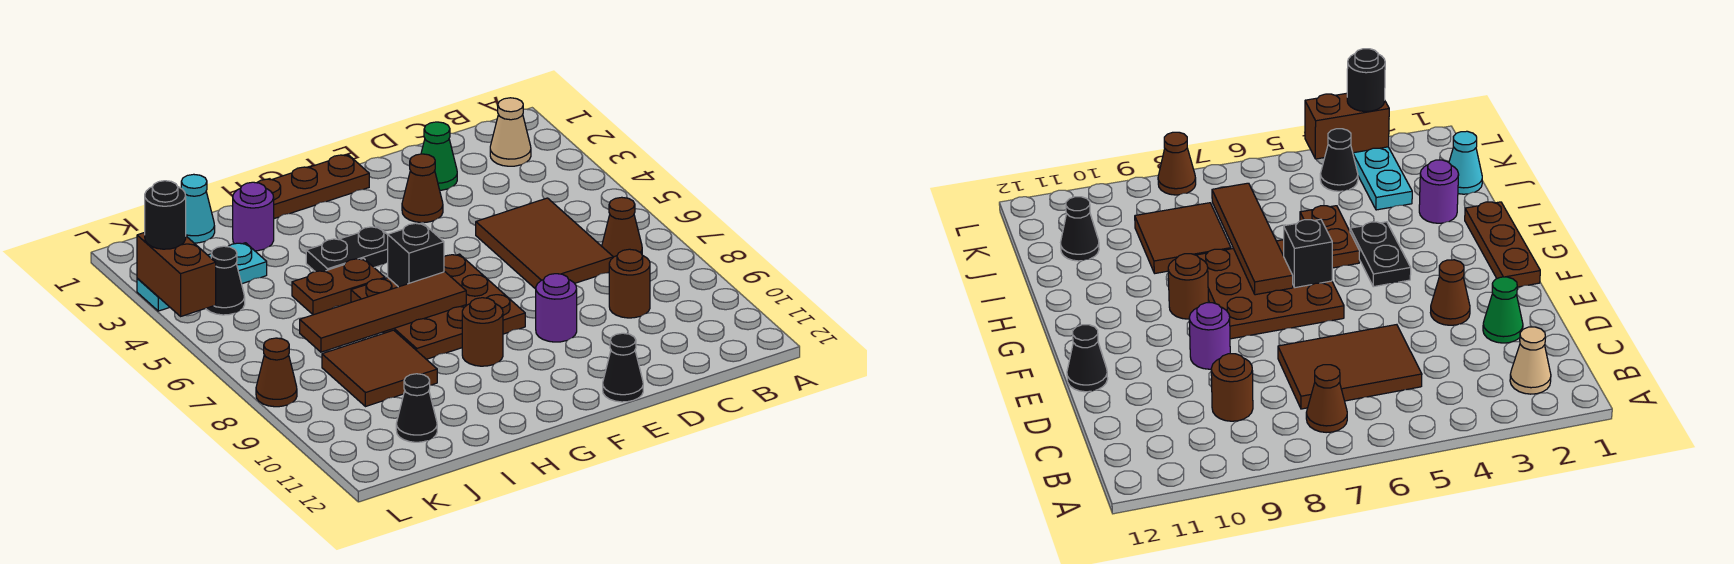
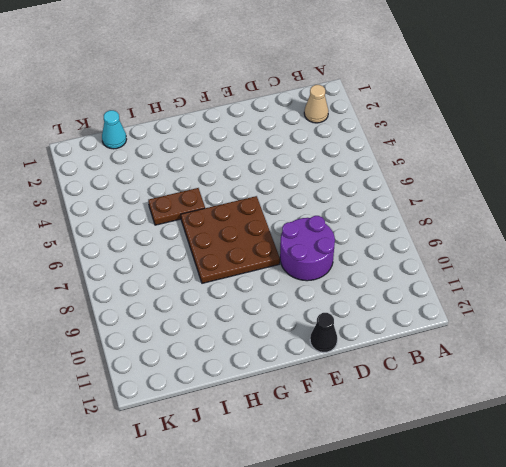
purple round brick D8:E9 level 1 -> purple round brick E9 level 1
none -> brown cone B7 level 1
none -> brown tile C5:D7 level 1
none -> brown round brick C9 level 1

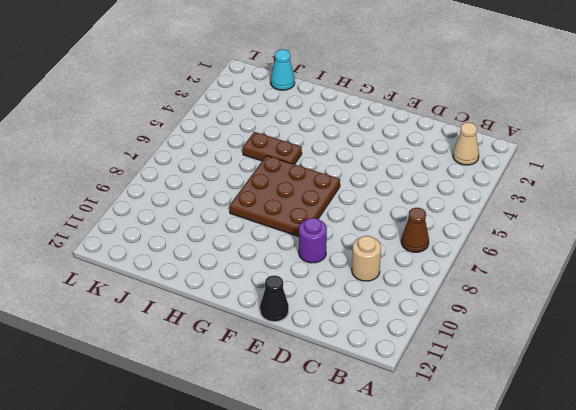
tan round brick C9 level 1 -> brown round brick C9 level 1
none -> brown tile C5:D7 level 1
none -> green cone D2 level 1
none -> brown cone E3 level 1

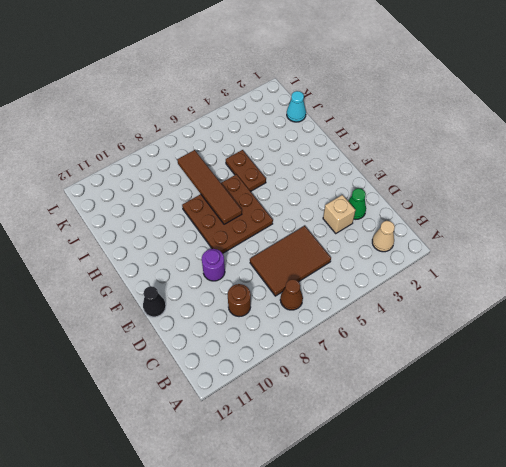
tan brick D3 level 1 -> none
none -> brown cone E3 level 1
none -> brown plate F1:H1 level 1
none -> black plate G4:H4 level 1

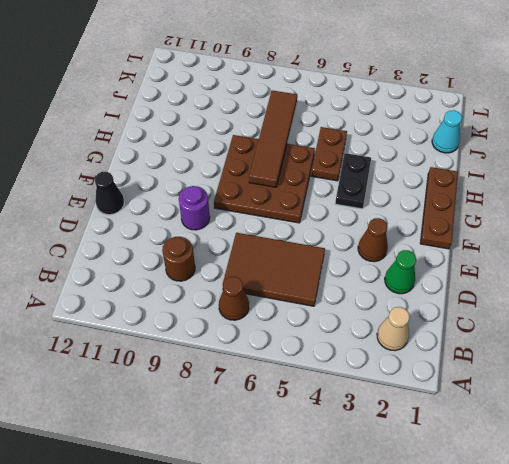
none -> brown round brick G9 level 1
none -> purple round brick I2 level 1
none -> brown tile I8:J9 level 1

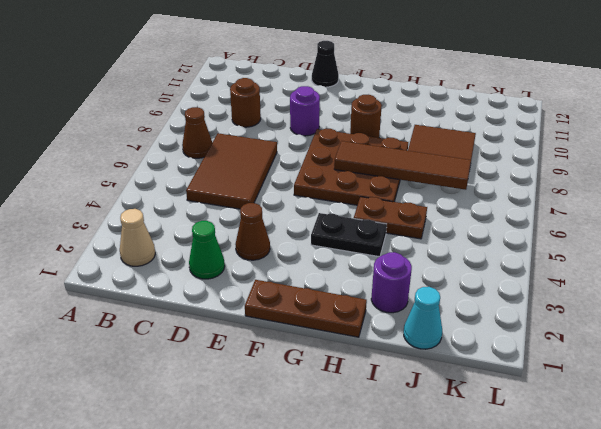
none -> cyan plate J3:L3 level 1
none -> black cone J11 level 1
none -> black cone K4 level 1

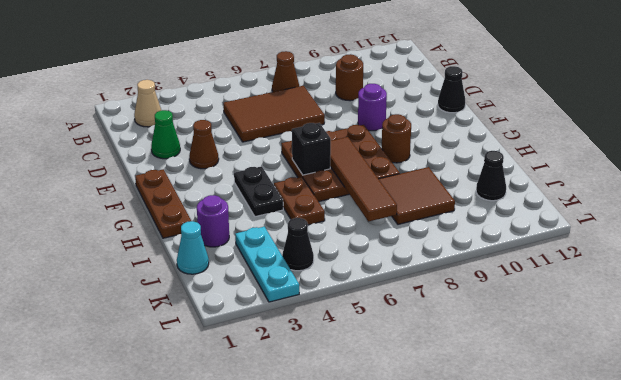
none -> brown cone L8 level 1
none -> brown brick L3:L4 level 2
none -> black round brick L3 level 3

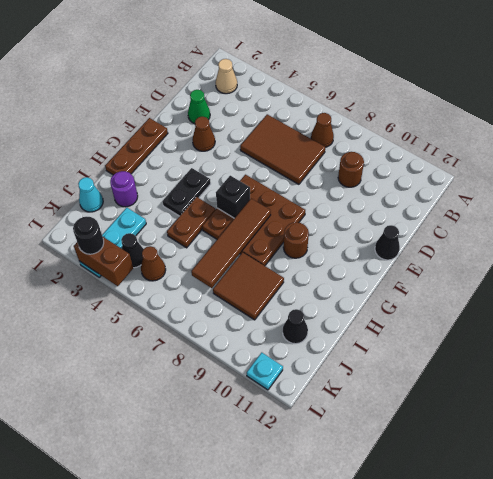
brown cone K5 level 1 -> brown cone L8 level 1
cyan plate L11 level 1 -> none
none -> purple round brick E9 level 1

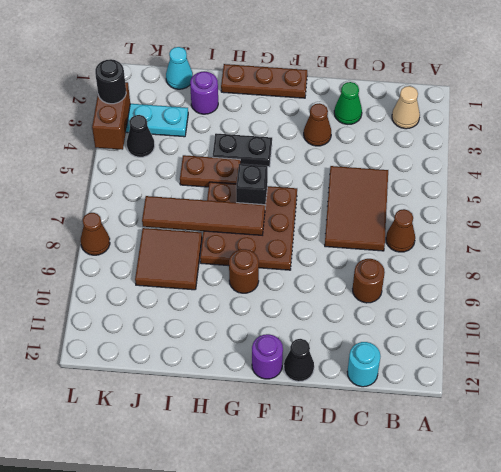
cyan round brick C12 level 1 -> none
purple round brick F12 level 1 -> purple round brick E9 level 1
none -> black cone J11 level 1

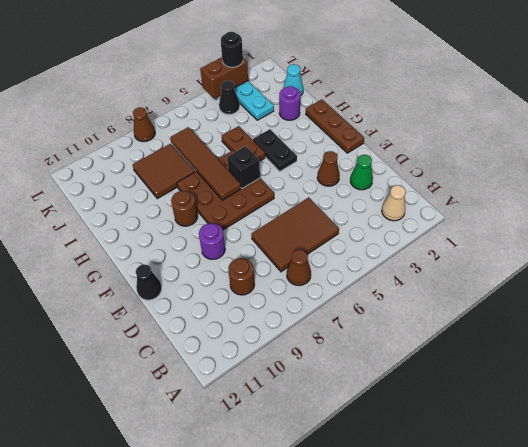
none -> black cone J11 level 1

